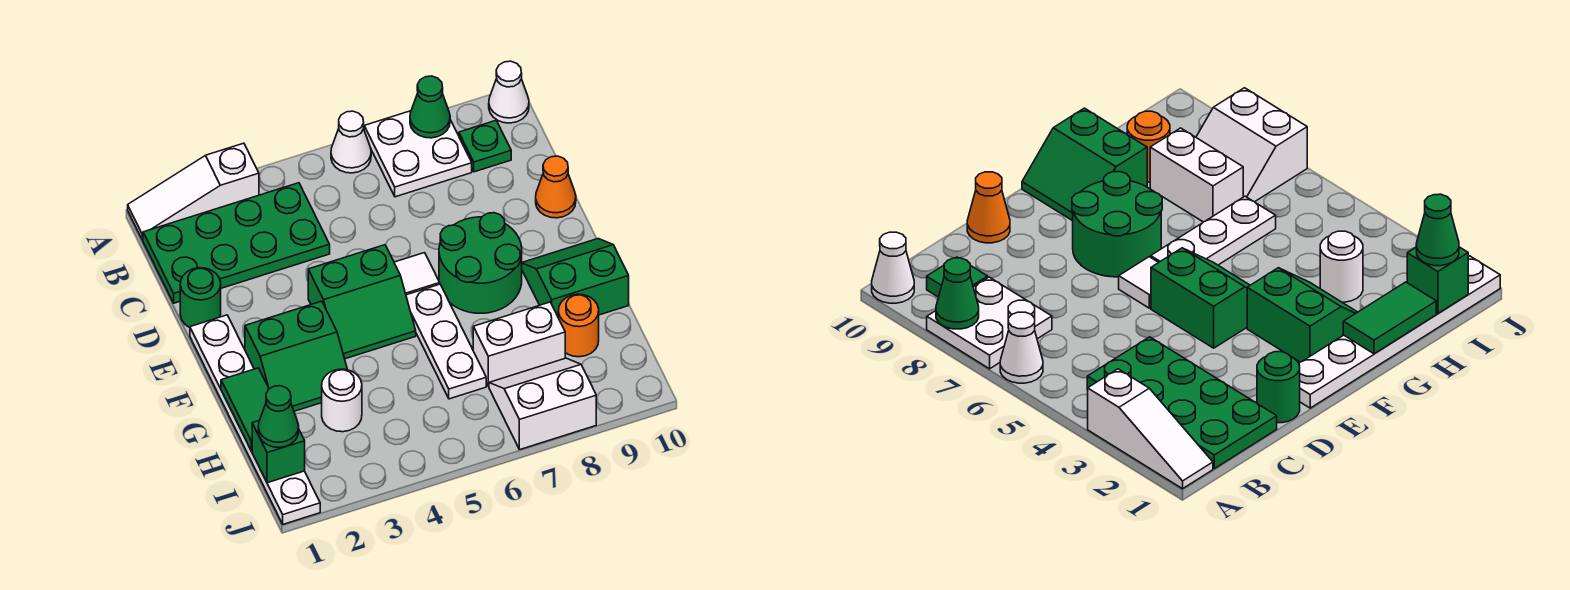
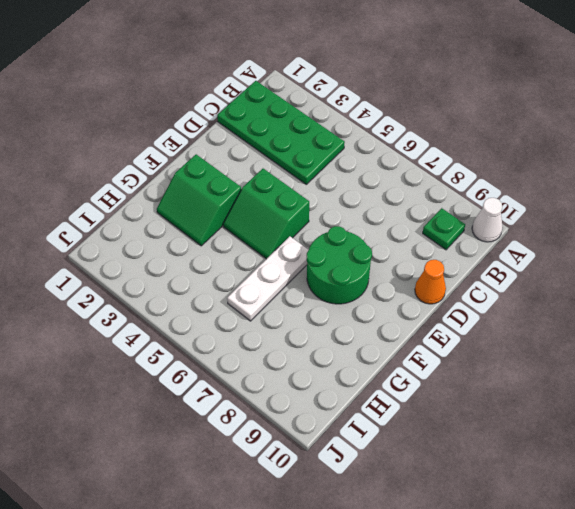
none -> white slope A1:A3 level 1 top 3
none -> white cone A6 level 1
none -> white plate A7:B8 level 1

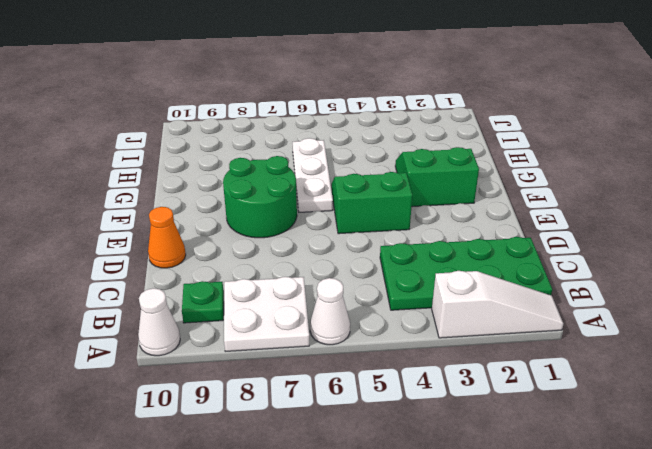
none -> green round brick D1 level 1
none -> white plate E1:J1 level 1
none -> white tile E6 level 1

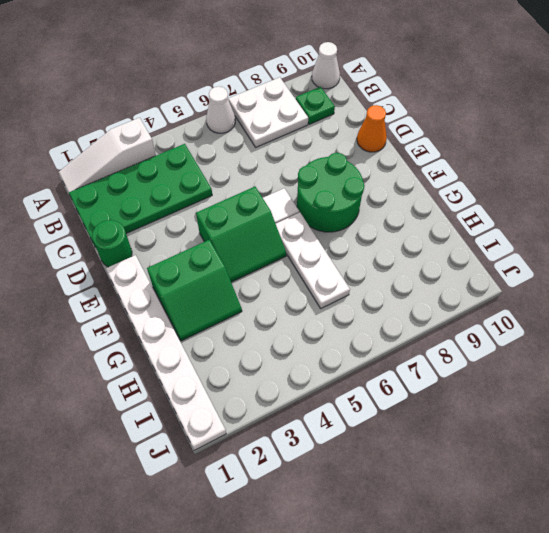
none -> green slope F9:G10 level 1 top G
none -> white round brick H3 level 1
none -> white brick H7:H8 level 1

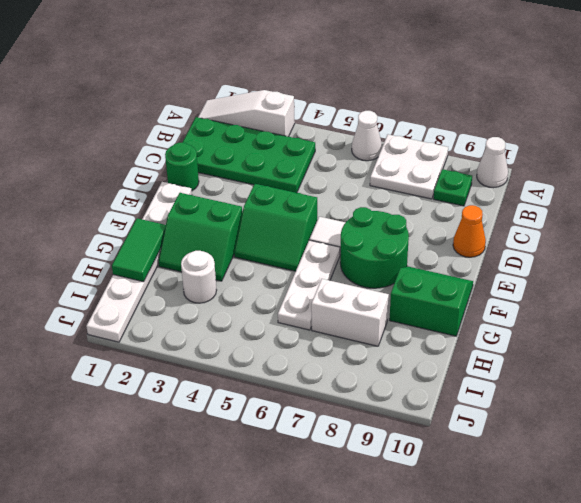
none -> orange round brick H9 level 1
none -> white slope I7:J8 level 1 top J
none -> green cone A8 level 2

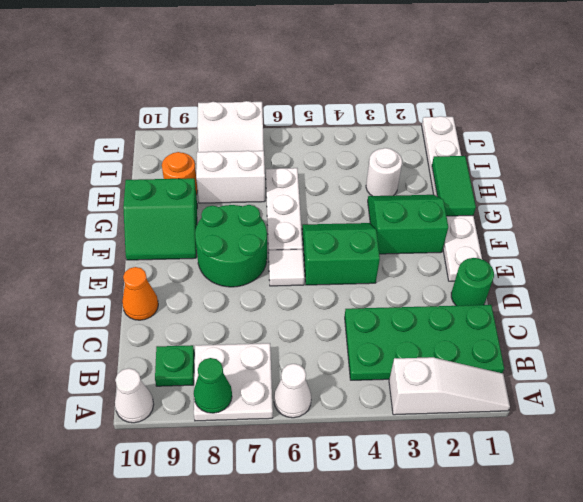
none -> green brick I1 level 2
none -> green cone I1 level 3

